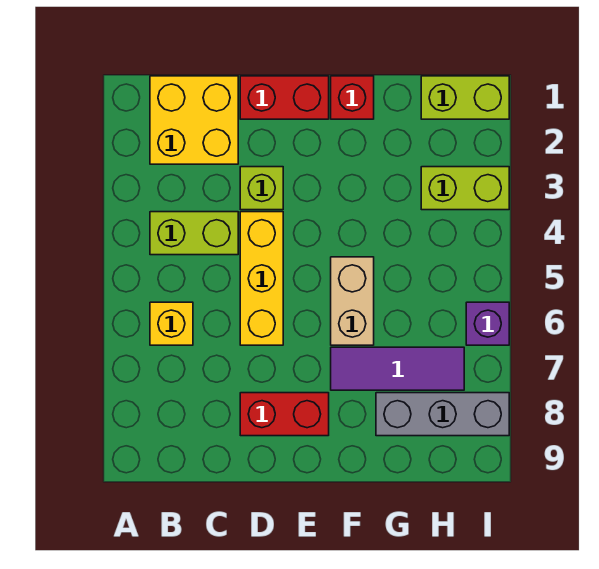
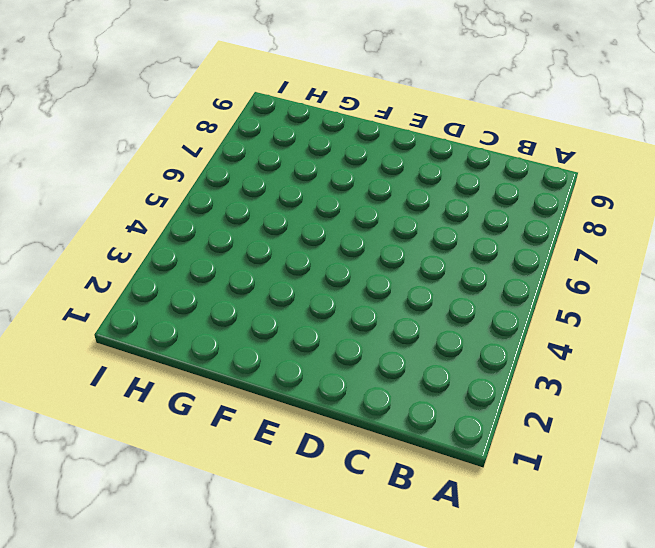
none -> yellow brick B1:C2 level 1
none -> lime brick B4:C4 level 1
none -> yellow brick B6 level 1

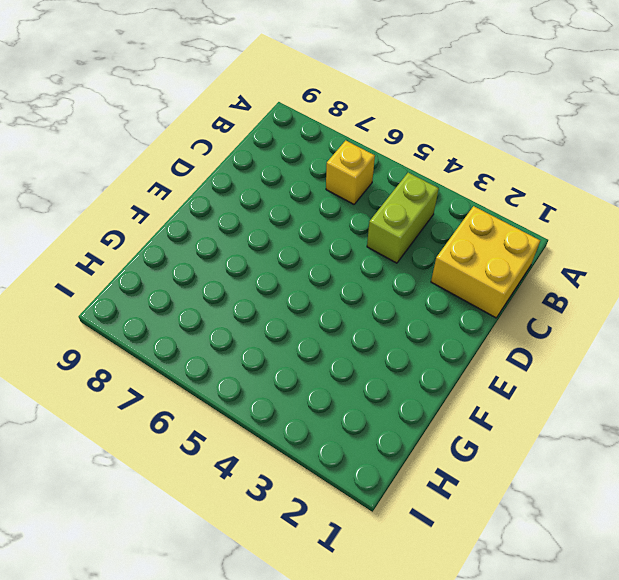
none -> red brick D1:E1 level 1
none -> lime brick D3 level 1
none -> yellow brick D4:D6 level 1

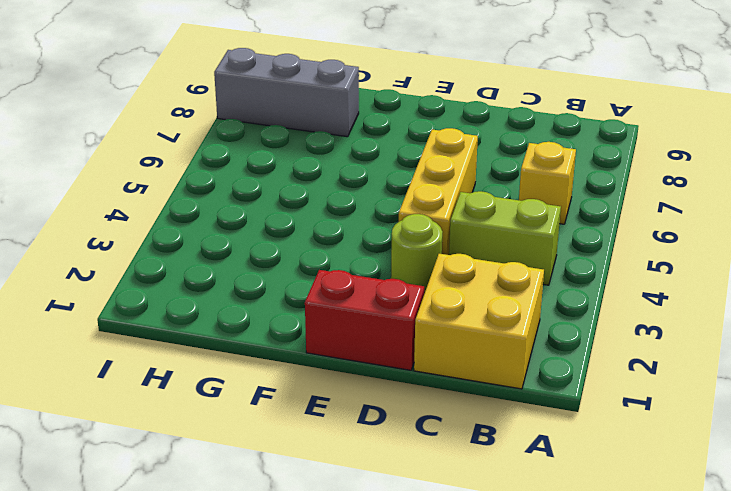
lime round brick D3 level 1 -> lime brick D3 level 1
none -> red brick D8:E8 level 1
none -> red brick F1 level 1
none -> tan brick F5:F6 level 1

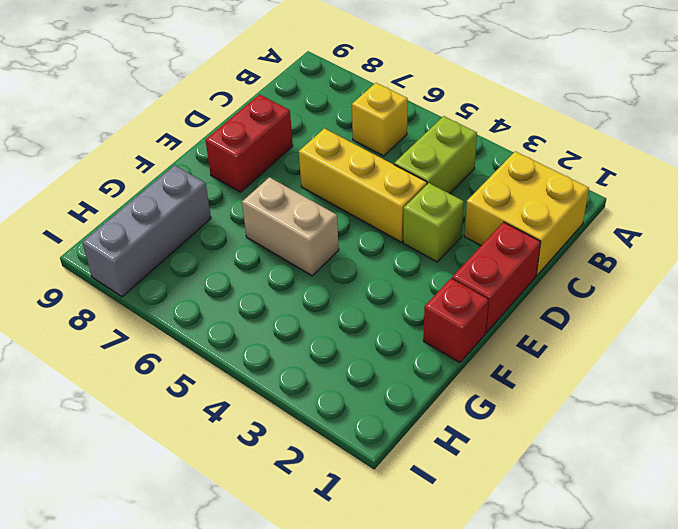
none -> purple tile F7:H7 level 1
none -> lime brick H1:I1 level 1
none -> lime brick H3:I3 level 1

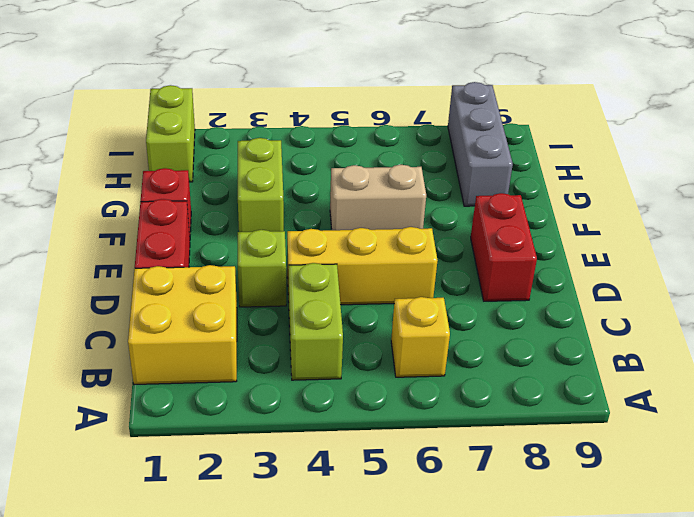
lime brick F3:G3 level 1 -> lime brick H3:I3 level 1
none -> purple tile F7:H7 level 1
none -> purple brick I6 level 1

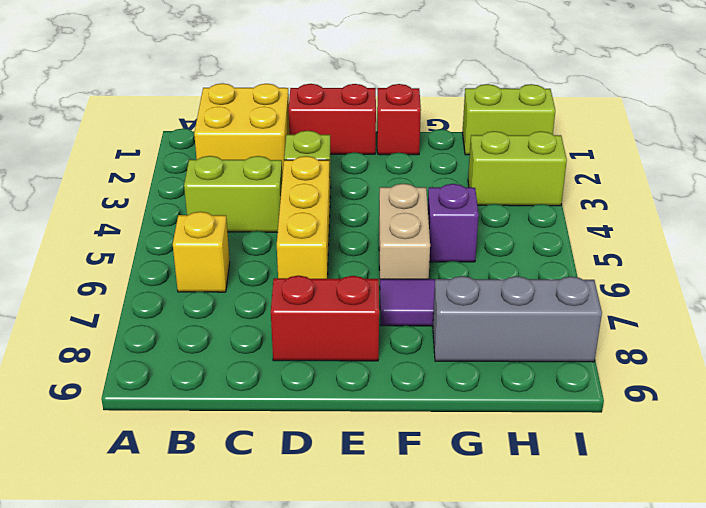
purple brick G5 level 1 -> purple brick I6 level 1

